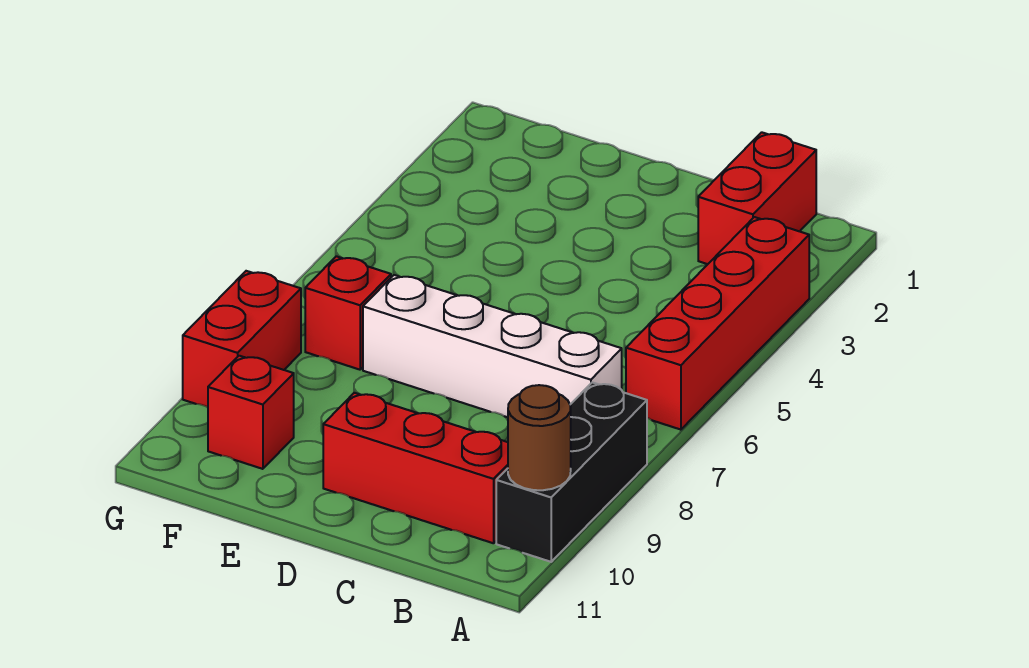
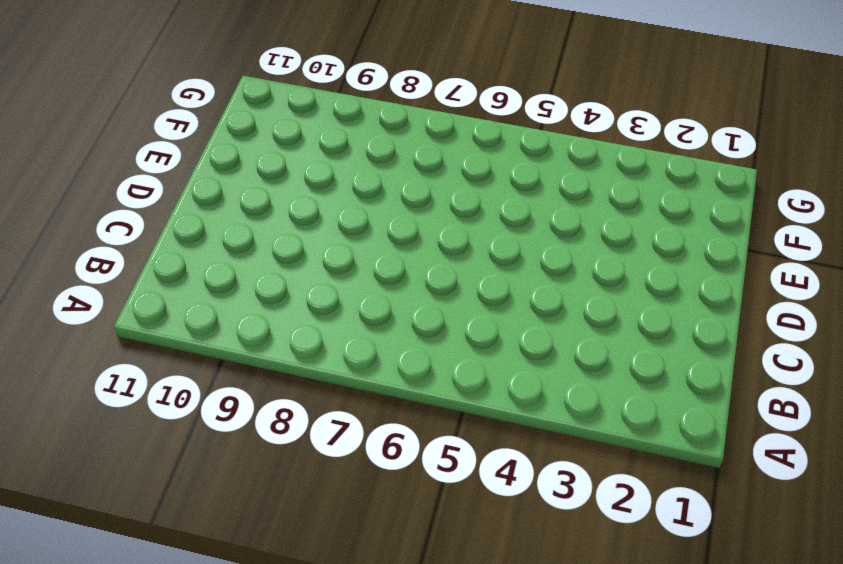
none -> red brick A3:A6 level 1
none -> black brick A8:A10 level 1

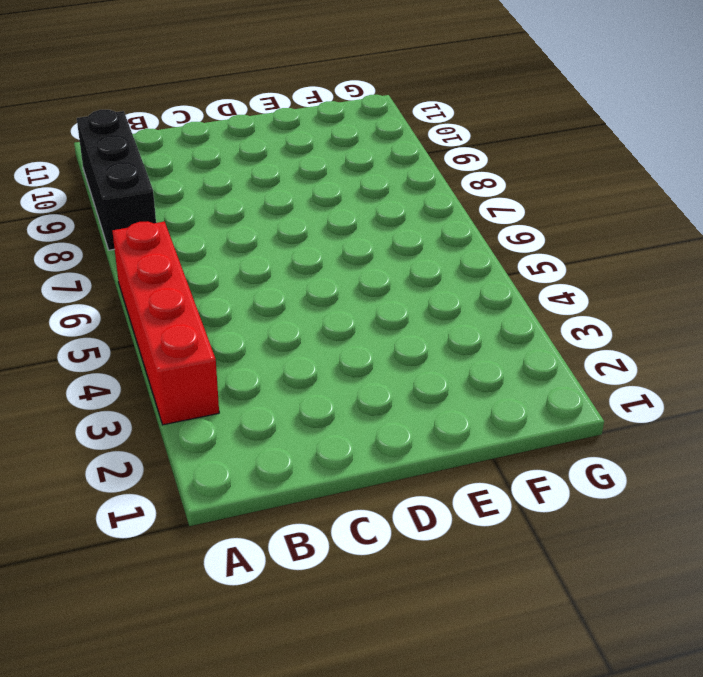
none -> red brick B1:B2 level 1
none -> white brick B7:E7 level 1

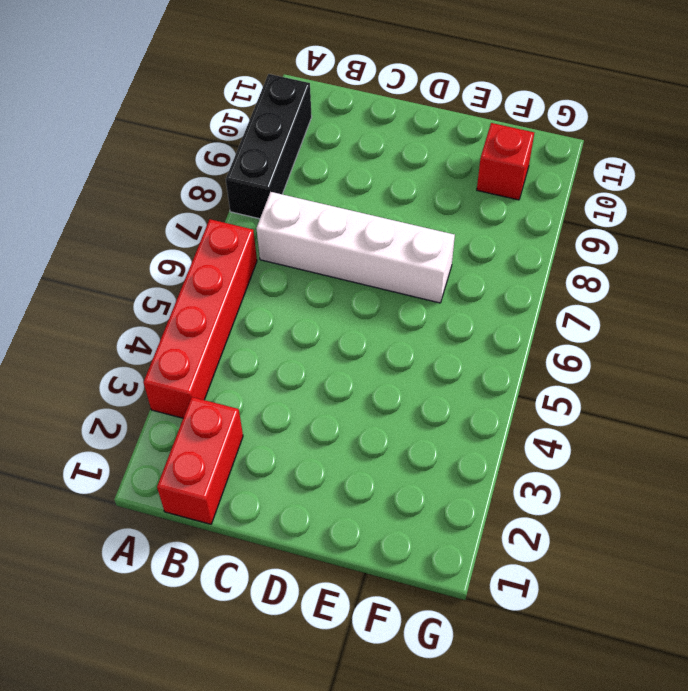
none -> red brick B10:D10 level 1
none -> red brick F7 level 1

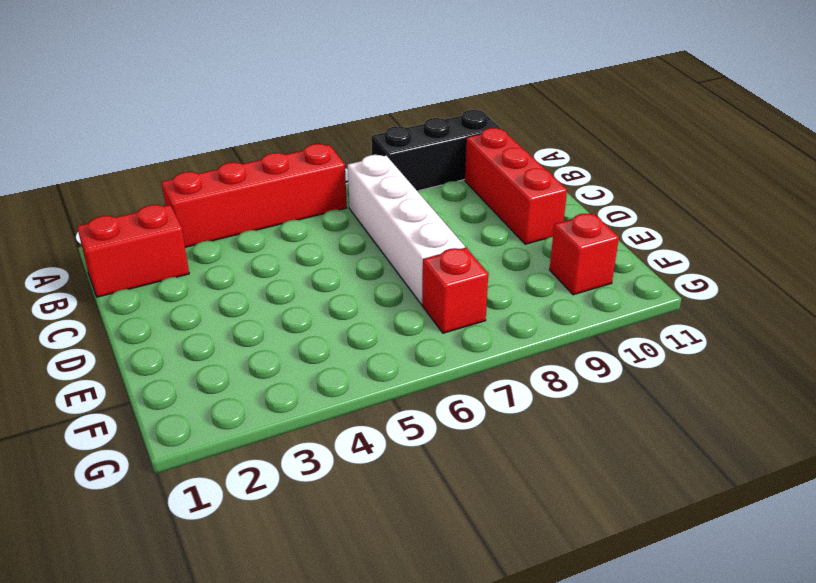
none -> red brick G8:G9 level 1
none -> brown round brick A10 level 2

